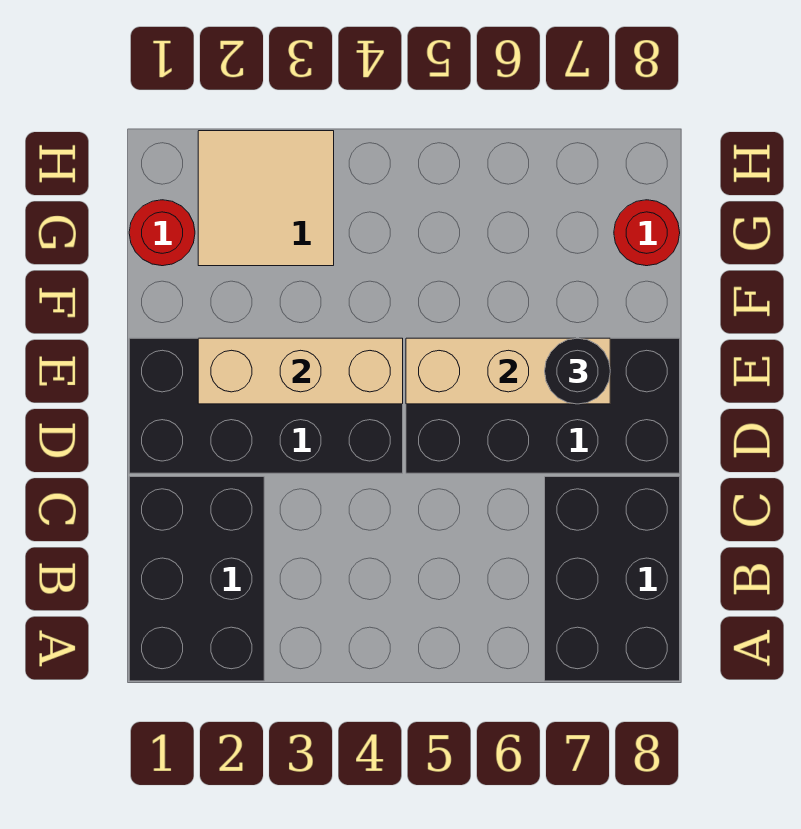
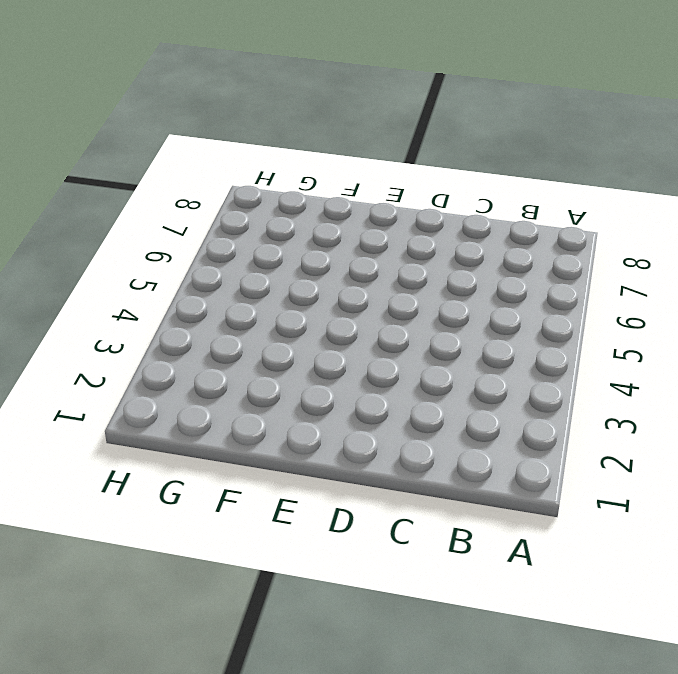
none -> black brick A1:C2 level 1
none -> black brick A7:C8 level 1

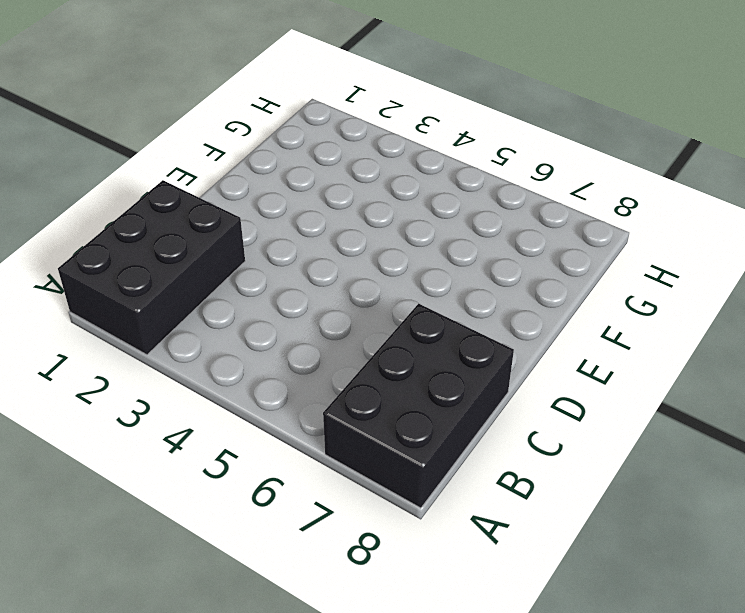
none -> black brick D1:E4 level 1
none -> black brick D5:E8 level 1

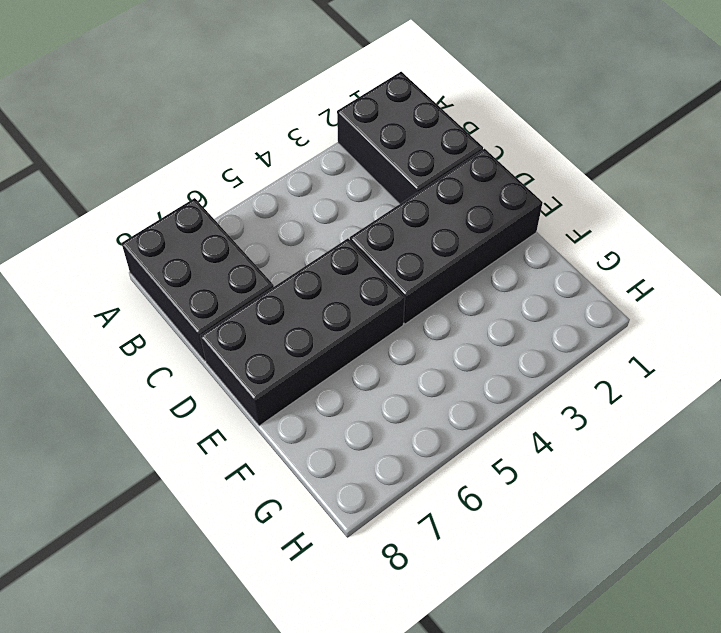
none -> red round brick G1 level 1
none -> tan tile G2:H3 level 1

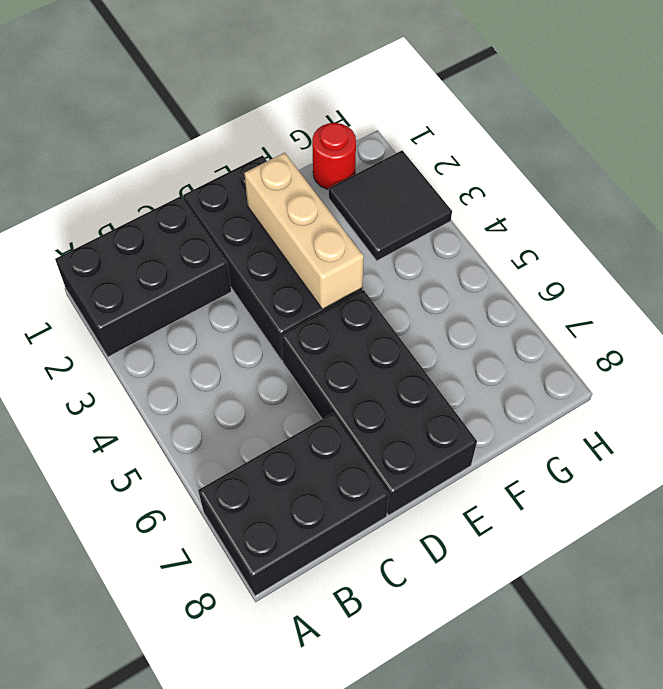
black tile G2:H3 level 1 -> tan tile G2:H3 level 1
none -> red round brick G8 level 1
none -> tan brick E5:E7 level 2

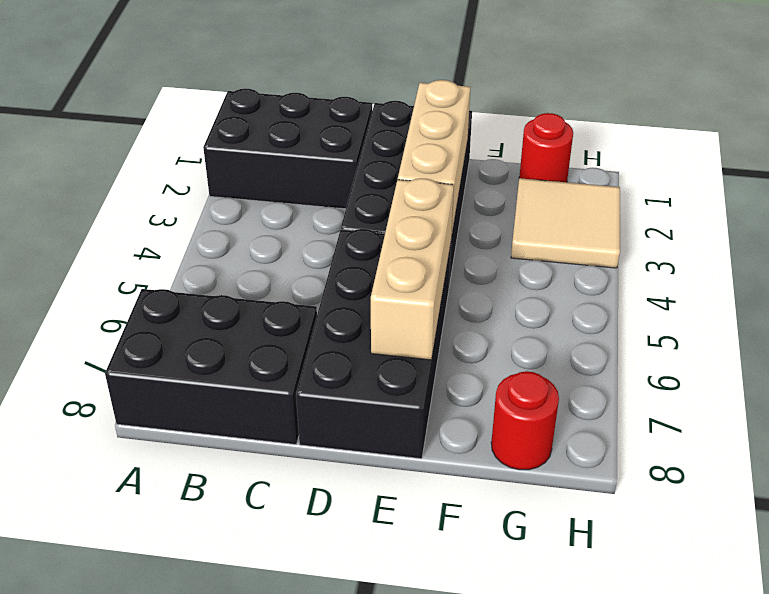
none -> black round brick E7 level 3

